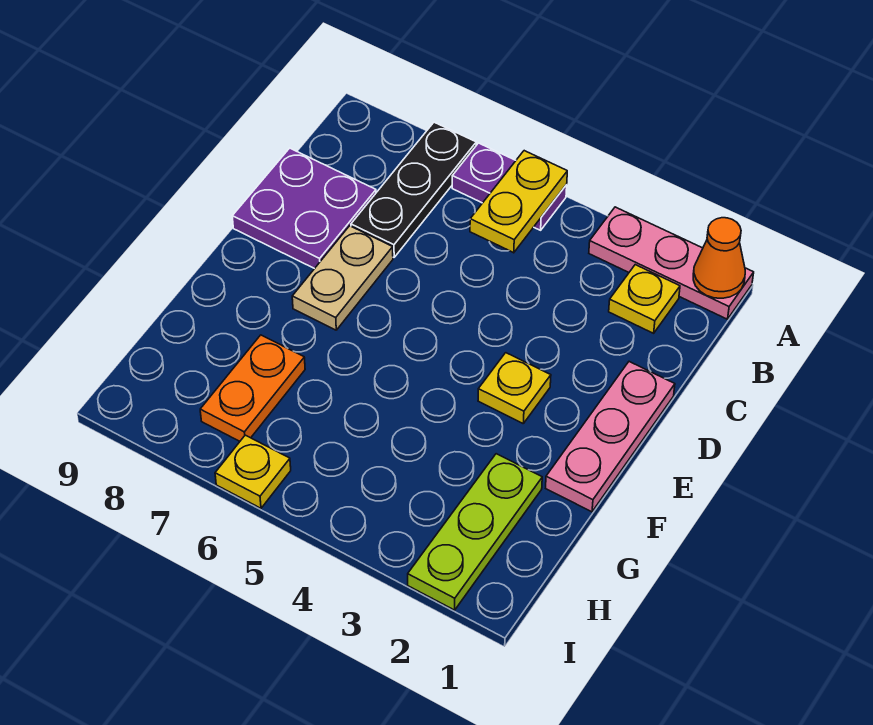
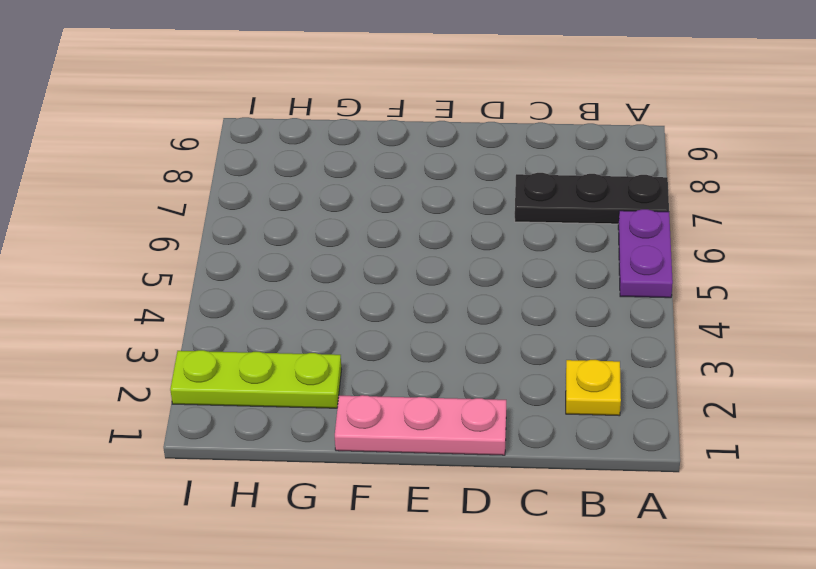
none -> pink plate A1:A3 level 1
none -> purple plate C8:D9 level 1
none -> tan plate D7:E7 level 1

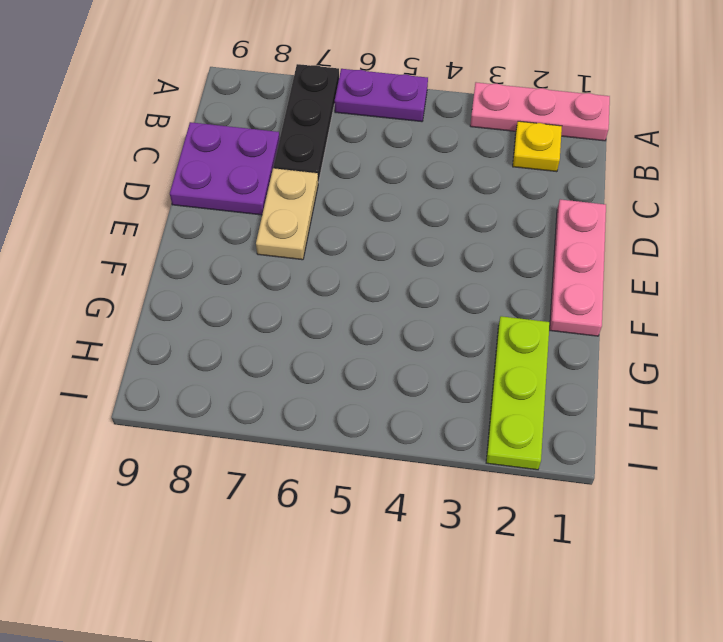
none -> yellow plate E3 level 1
none -> orange plate G7:H7 level 1
none -> yellow plate I6 level 1

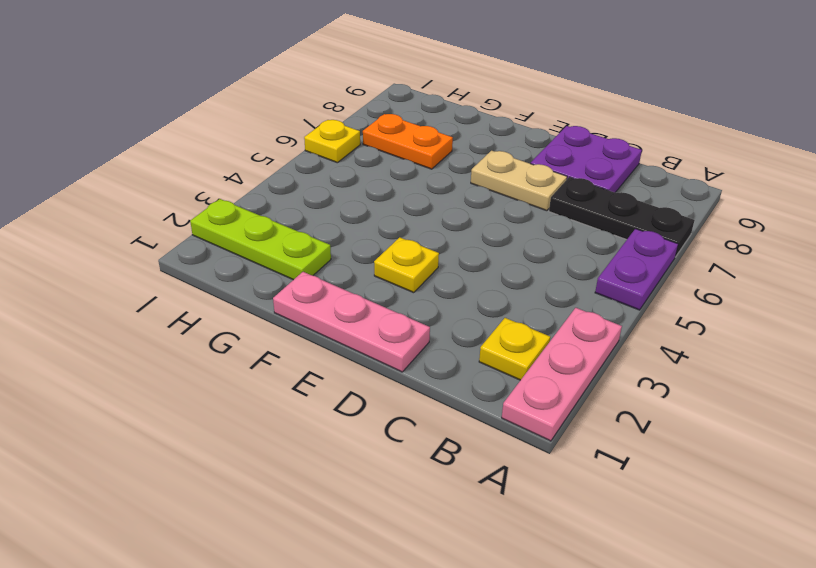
none -> orange cone A1 level 2
none -> yellow plate A5:B5 level 2

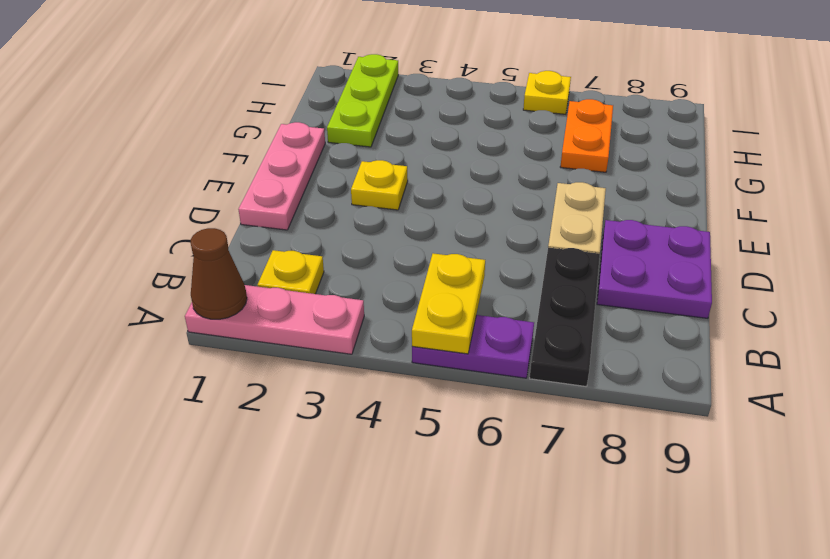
brown cone A1 level 2 -> orange cone A1 level 2

